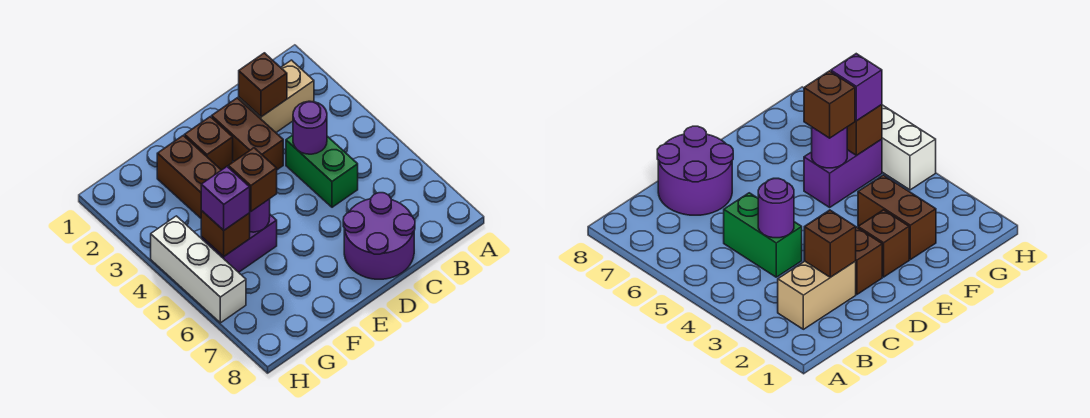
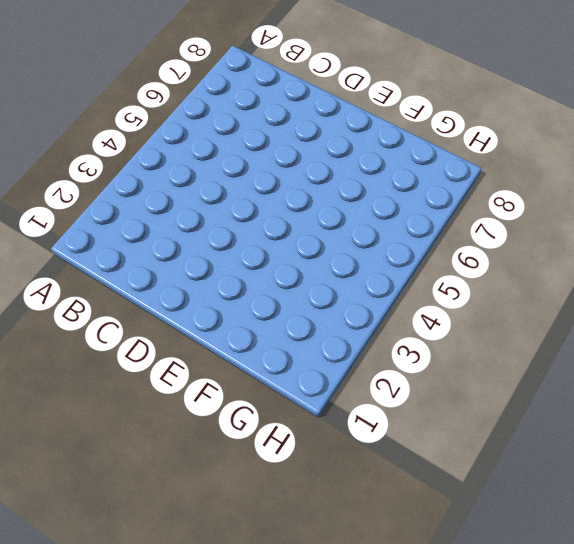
none -> tan brick B2:C2 level 1
none -> green brick C4:C5 level 1
none -> purple round brick C7:D8 level 1

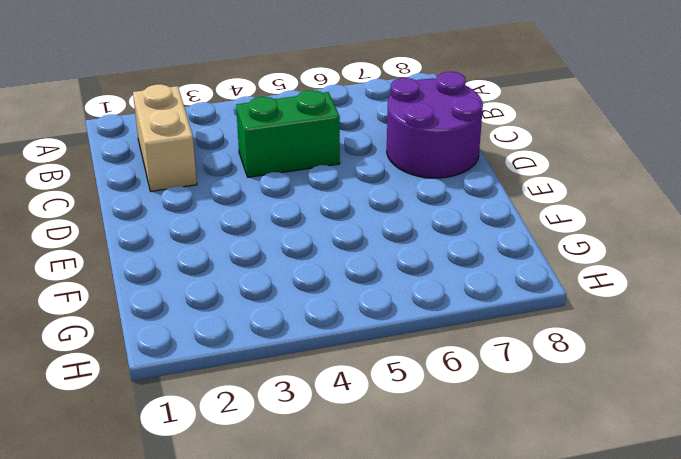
none -> brown brick D2:D3 level 1
none -> brown brick E2 level 1
none -> brown brick F2:F3 level 1

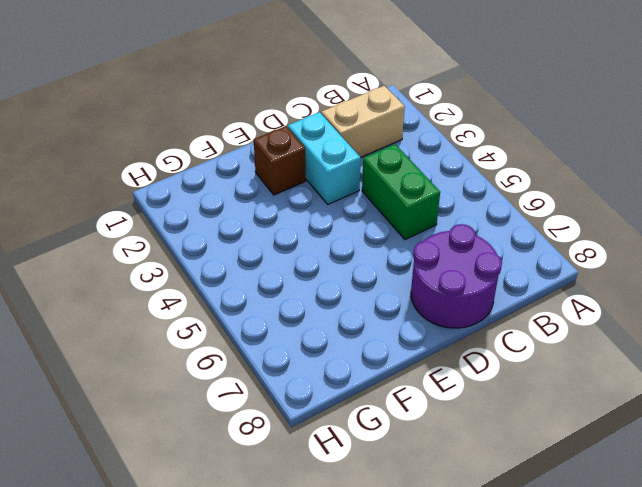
cyan brick D2:D3 level 1 -> brown brick D2:D3 level 1
none -> brown brick F2:F3 level 1
none -> purple brick F5:G5 level 1
none -> white brick H4:H6 level 1

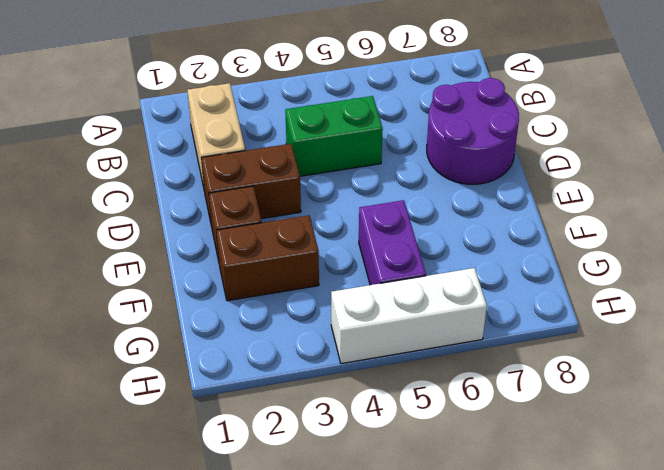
none -> brown brick C2 level 2
none -> purple round brick C4 level 2
none -> purple round brick F5 level 2

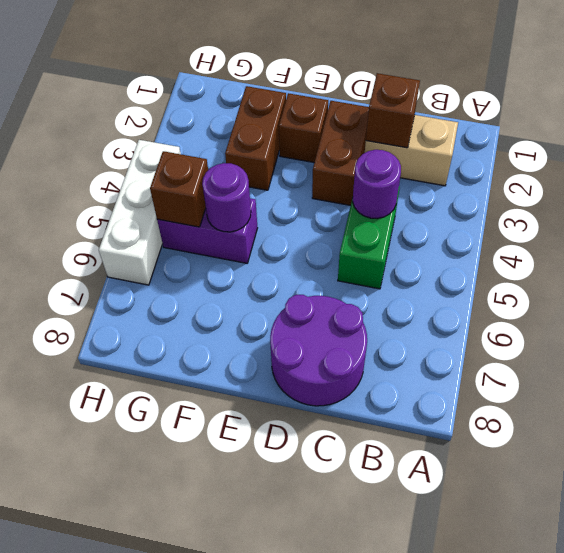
none -> brown brick F5 level 3
none -> purple brick G5 level 3

